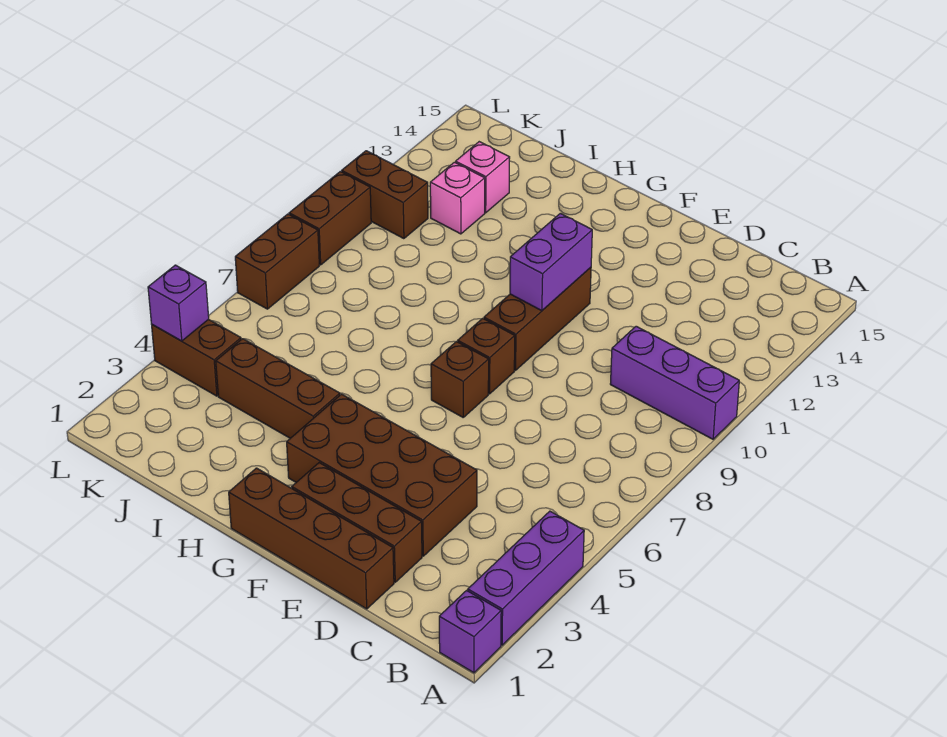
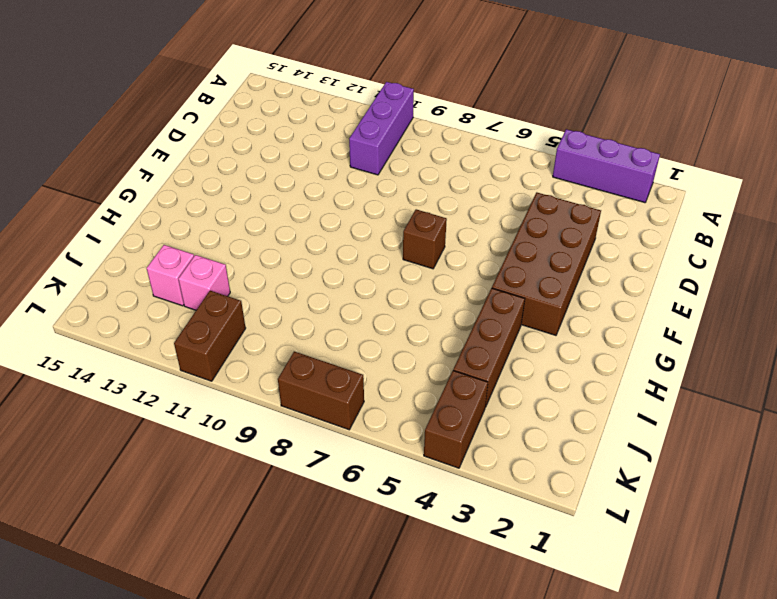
none -> purple brick A1 level 1
none -> brown brick D1:G1 level 1
none -> brown brick D2:F2 level 1

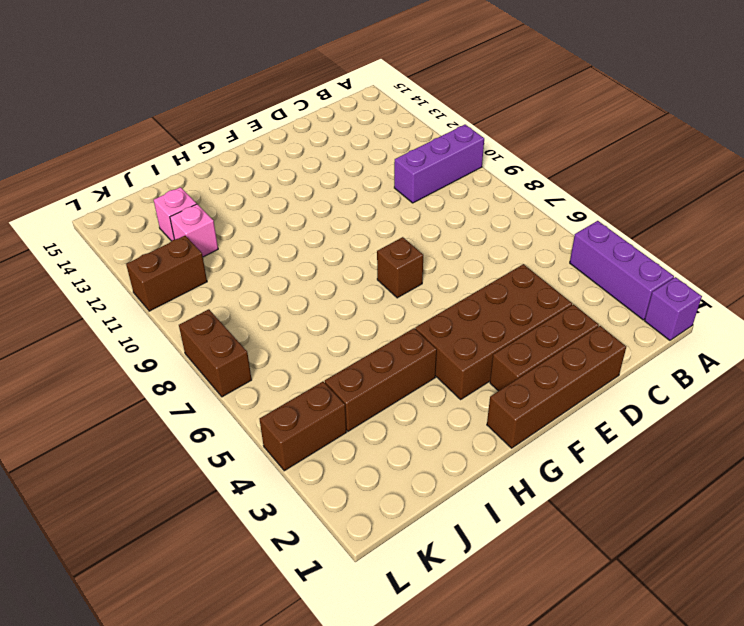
none -> brown brick F8 level 1
none -> brown brick F9:F11 level 1
none -> brown brick L9:L10 level 1

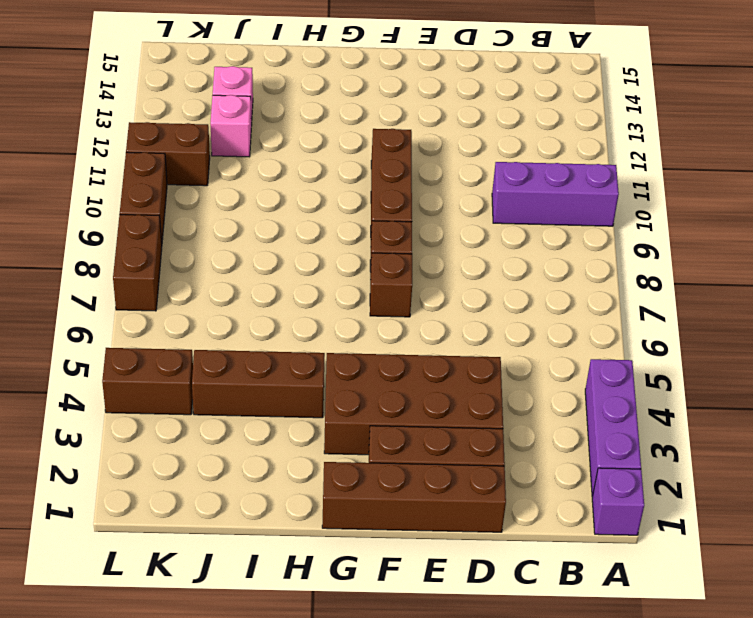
none -> purple brick F10:F11 level 2
none -> purple brick L4 level 2

